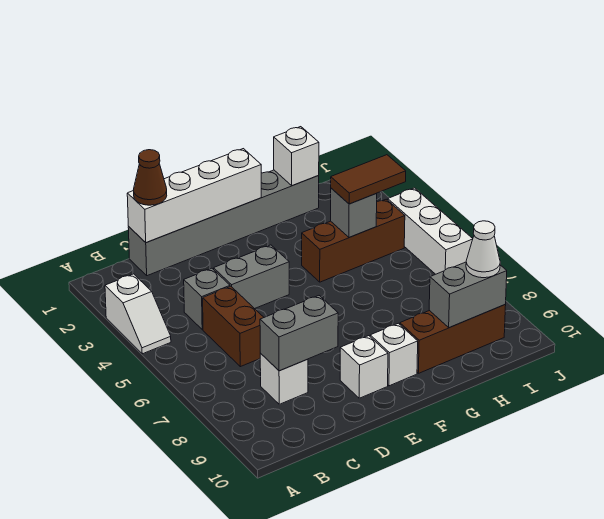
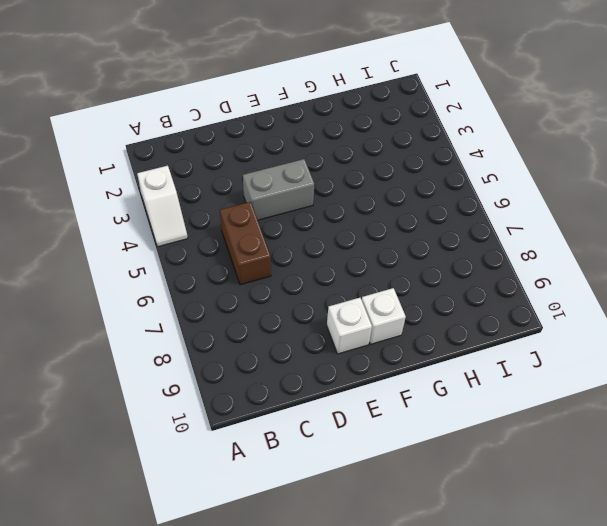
none -> grey brick C1:H1 level 1
none -> grey brick C4 level 1
none -> white brick C8 level 1

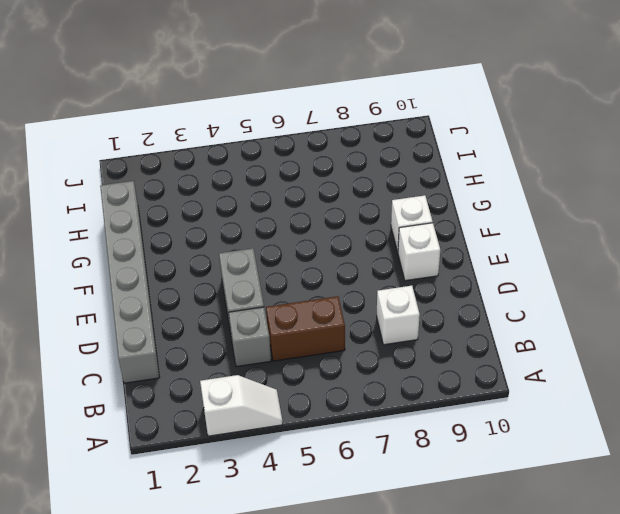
none -> brown brick G4:I4 level 1
none -> brown brick G9:I9 level 1
none -> white brick J4:J6 level 1

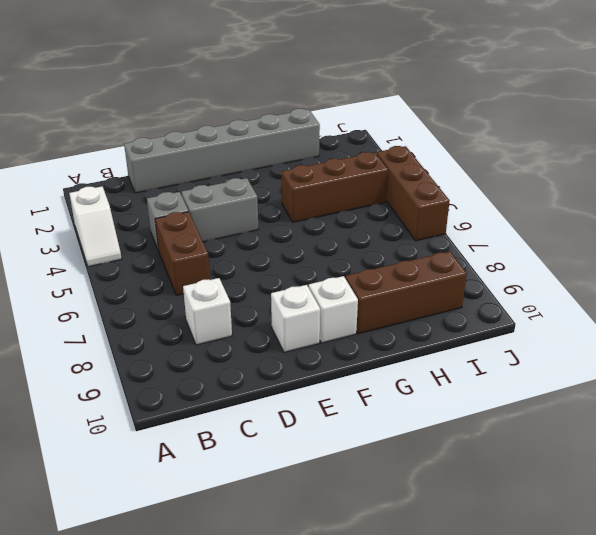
brown brick J4:J6 level 1 -> white brick J4:J6 level 1
none -> white brick C1:F1 level 2
none -> grey brick C8:D8 level 2
none -> white brick H1 level 2

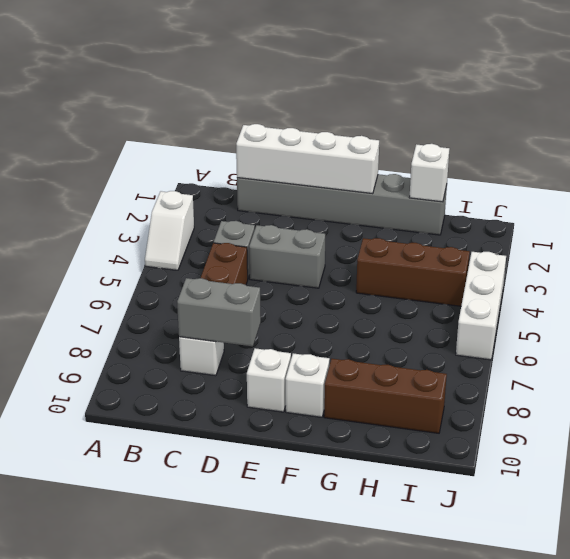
none -> grey brick H4 level 2
none -> grey brick H9:I9 level 2
none -> brown cone C1 level 3

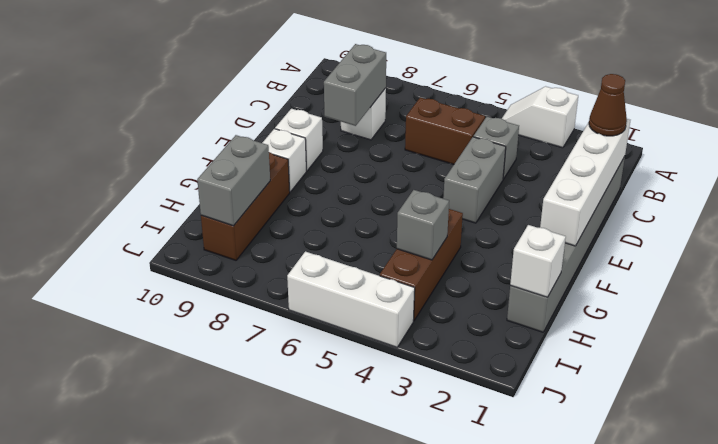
none -> brown tile H4:I4 level 3
none -> white cone I9 level 3

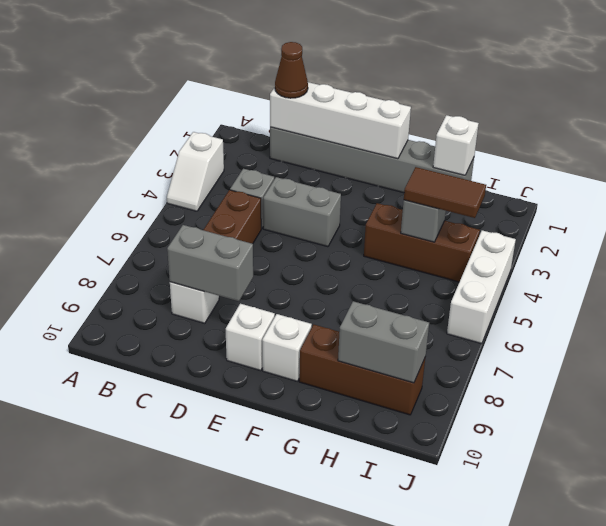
none -> white cone I9 level 3

